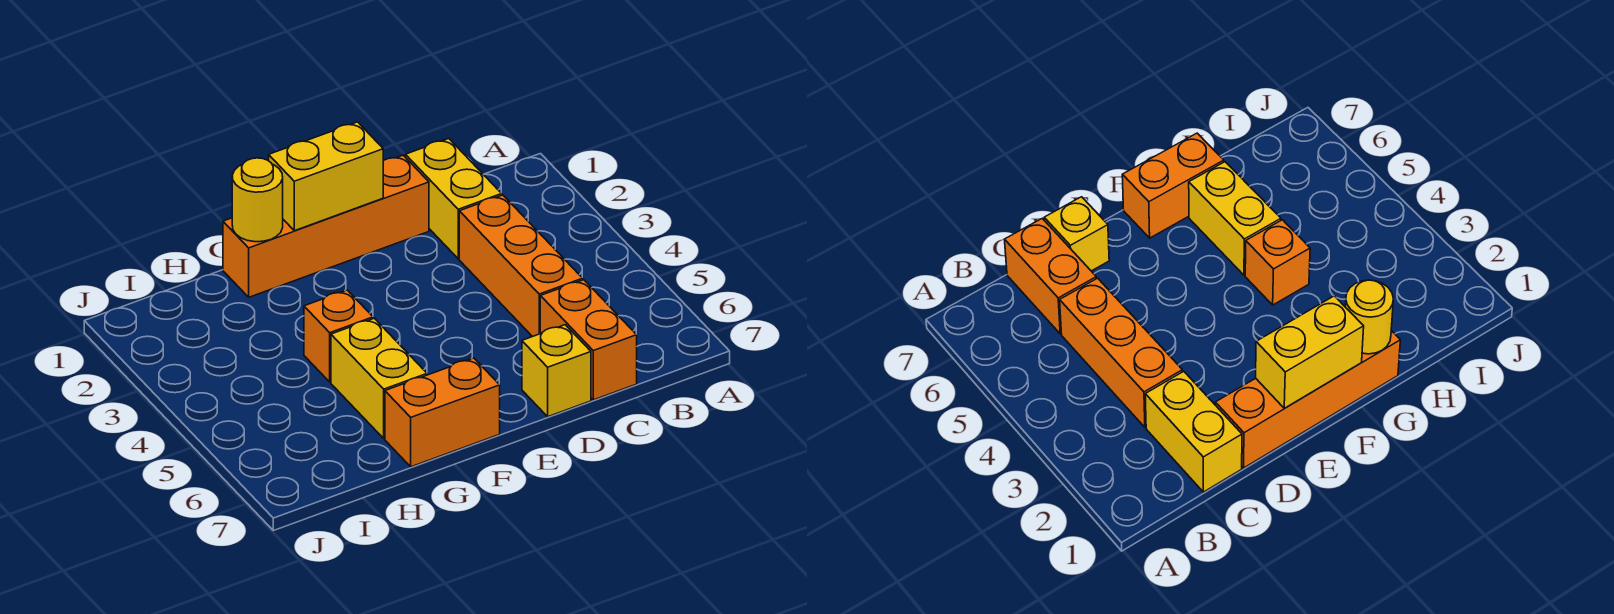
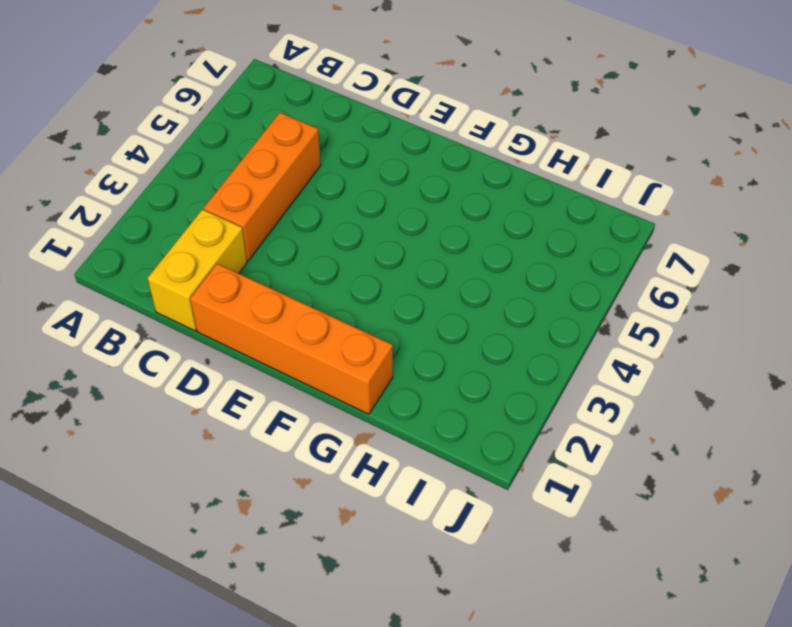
none -> orange brick C6:C7 level 1
none -> yellow brick D7 level 1

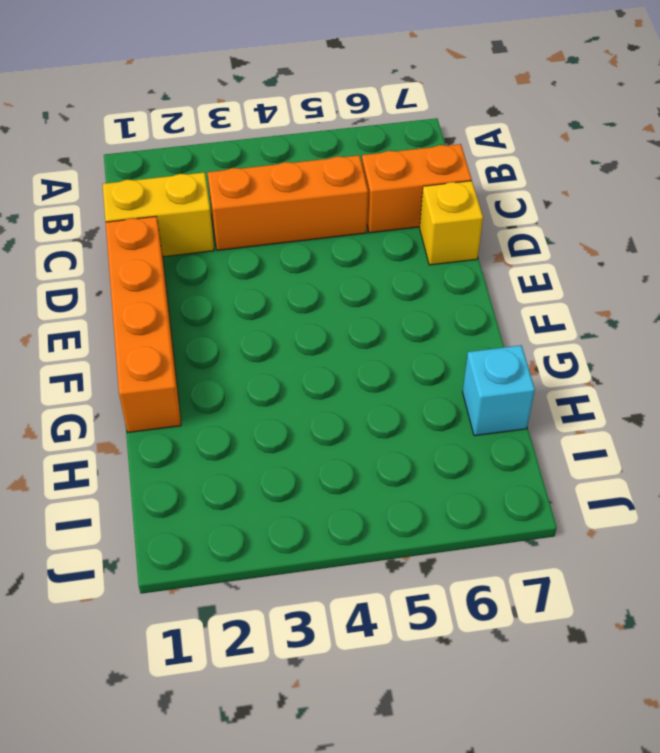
cyan brick H7 level 1 -> none
none -> orange brick F7:G7 level 1
none -> orange brick G4 level 1

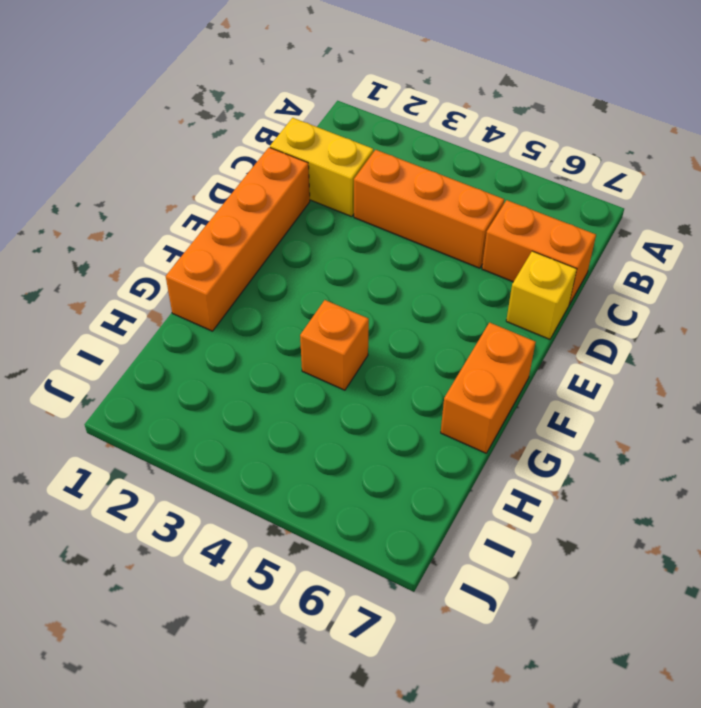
none -> yellow brick G5:G6 level 1
none -> yellow brick E1:F1 level 2

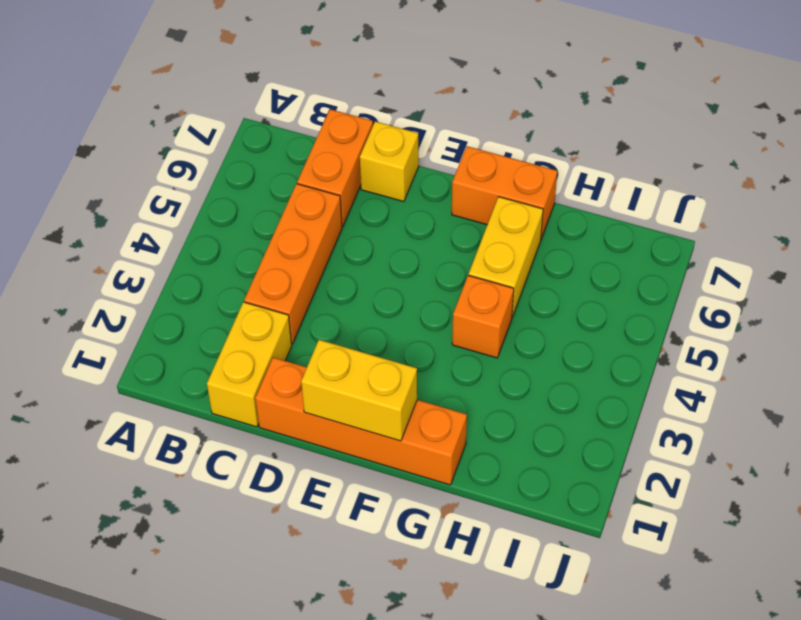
none -> yellow round brick G1 level 2

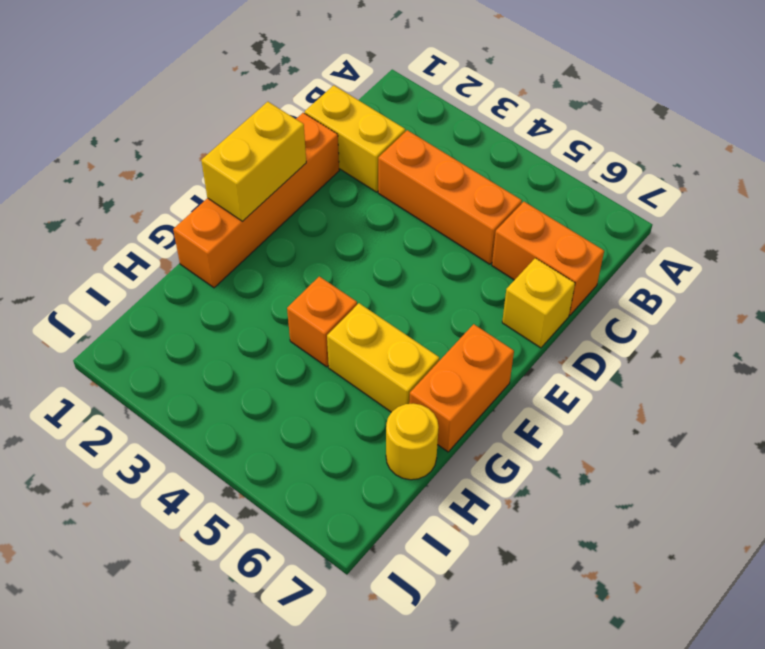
yellow round brick H7 level 1 -> yellow round brick G1 level 2

